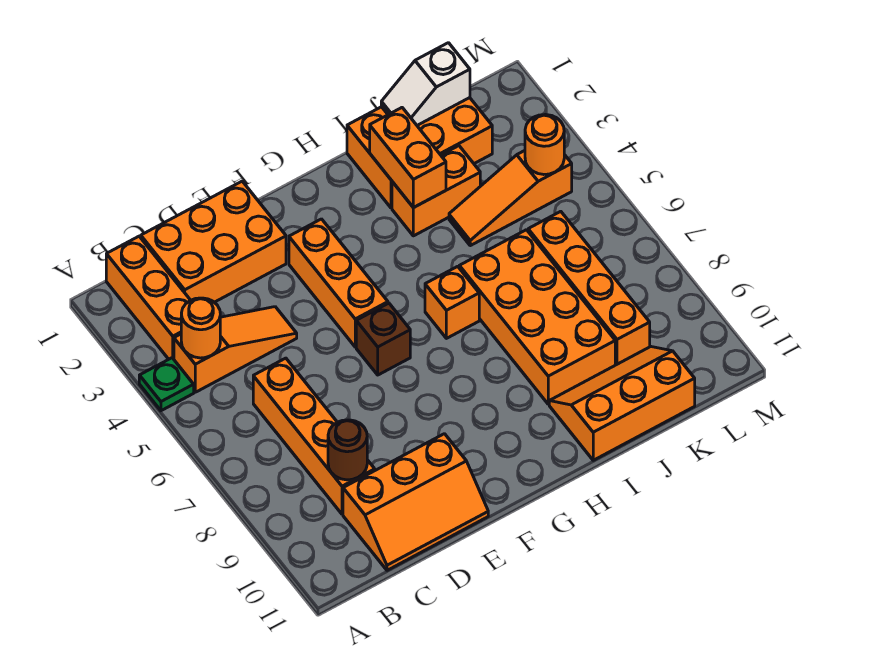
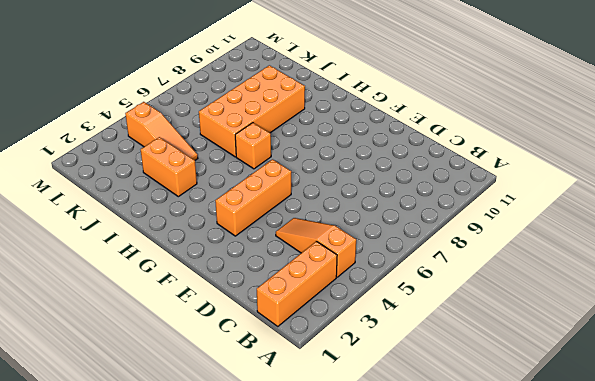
none -> green plate A4 level 1
none -> orange brick C1:E2 level 1
none -> orange brick C6:C9 level 1

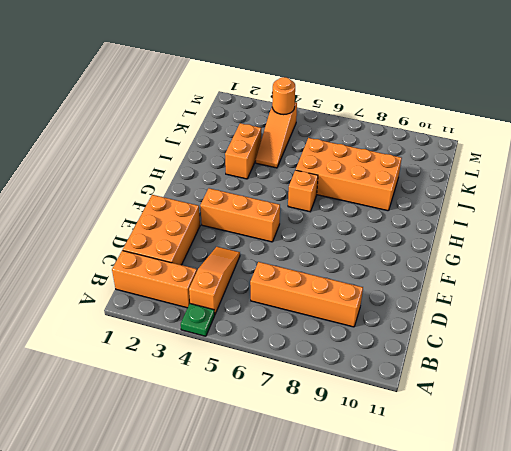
none -> orange slope C10:E11 level 1 top 10
none -> brown brick F6 level 1
none -> orange brick I1:K2 level 1

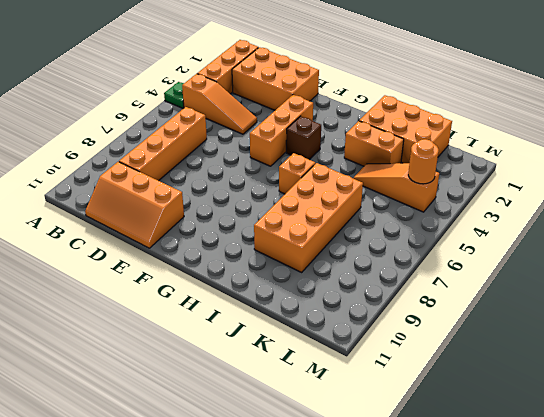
brown brick G4 level 1 -> brown brick F6 level 1
none -> orange slope I10:K11 level 1 top 11
none -> orange brick K6:K9 level 1
none -> orange round brick B4 level 2

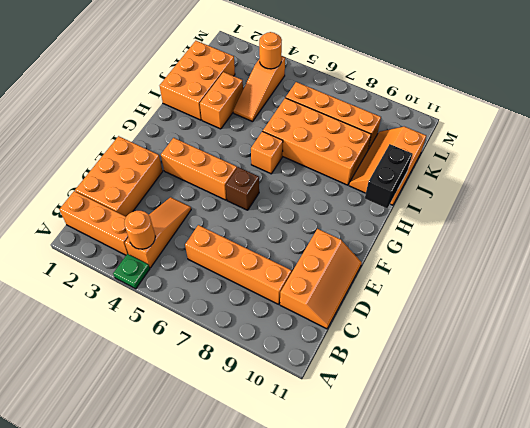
black brick H11:I11 level 2 -> none
none -> brown round brick C9 level 2
none -> orange brick I2:I3 level 2
none -> white slope J1:K1 level 2 top K

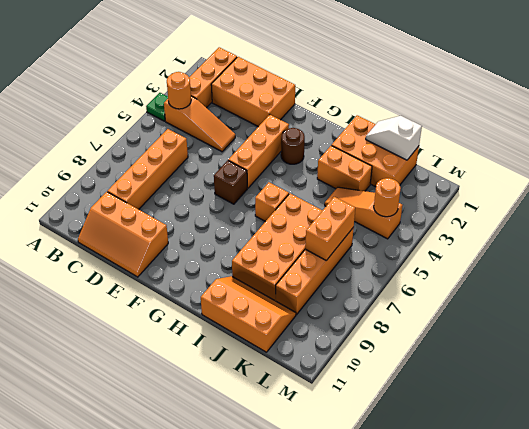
brown round brick G3 level 1 -> brown round brick C9 level 2
orange brick K6:K7 level 2 -> orange brick I2:I3 level 2

